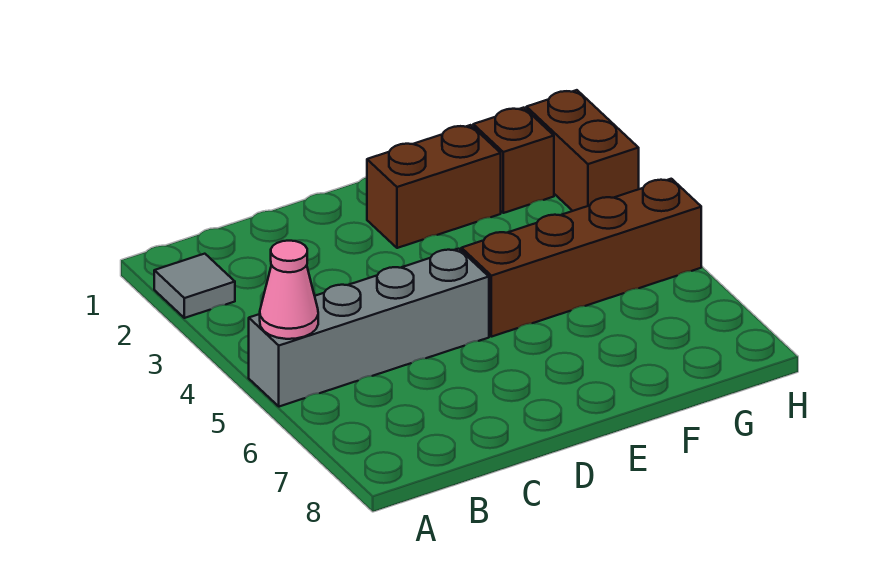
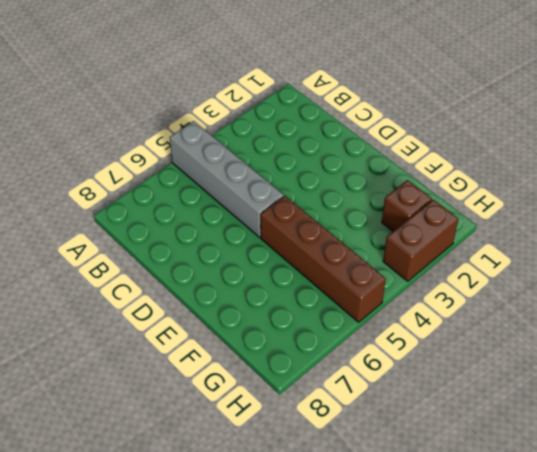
none -> grey tile A2 level 1
none -> brown brick E2:F2 level 1

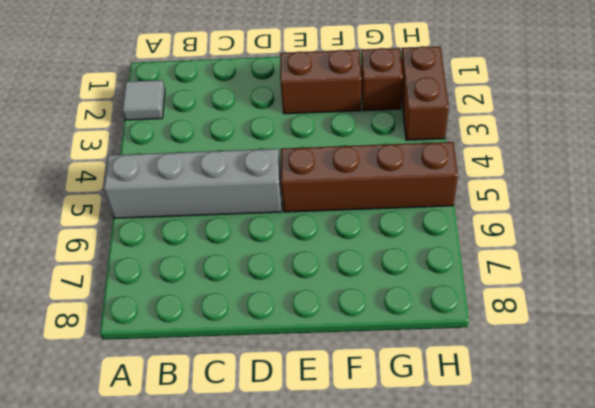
none -> pink cone A5 level 2

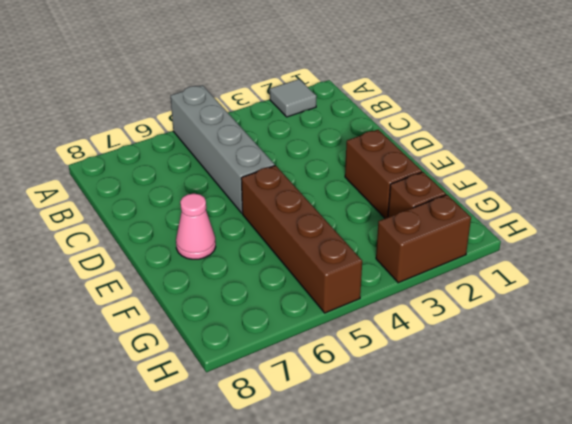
pink cone E7 level 1 -> pink cone A5 level 2

